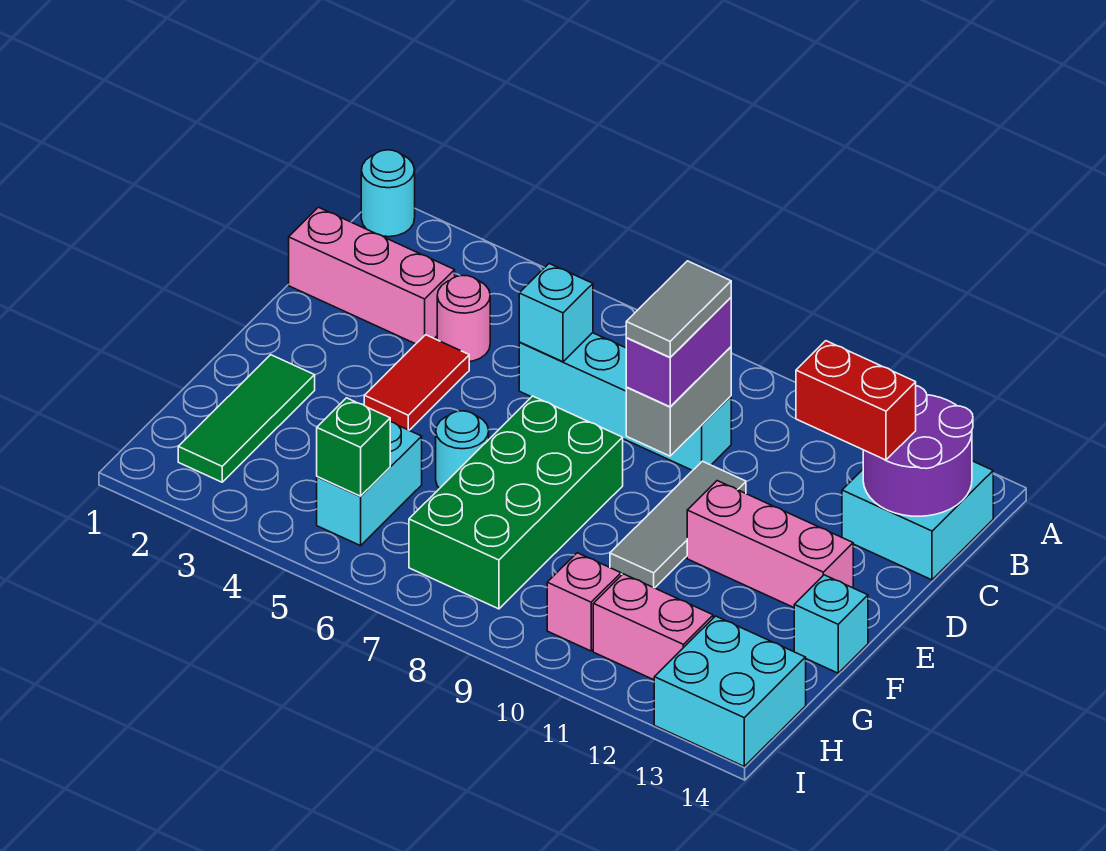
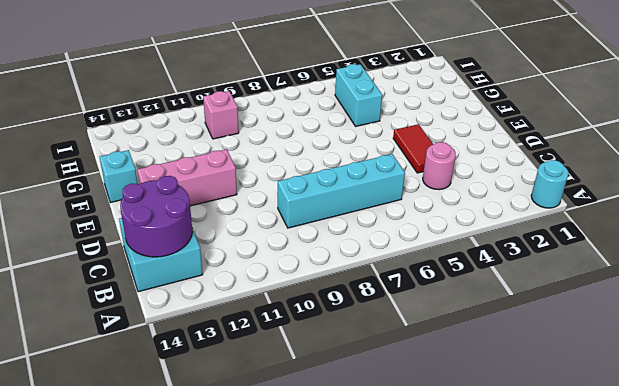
none -> pink brick C1:C3 level 1
none -> grey tile D10:F10 level 1
none -> green brick E7:H8 level 1

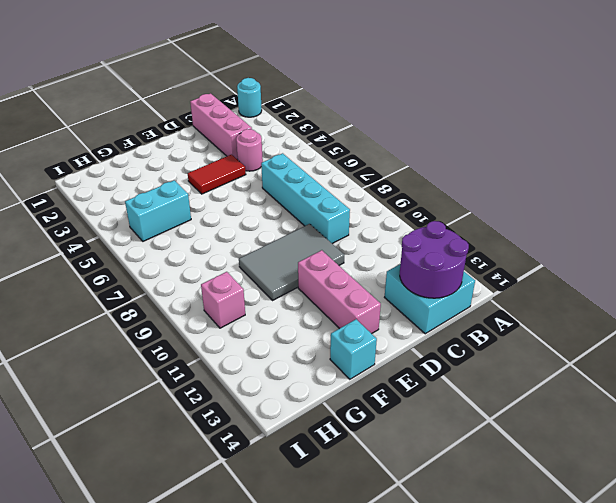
grey tile D9:F10 level 1 -> grey tile D10:F10 level 1
none -> green brick E7:H8 level 1
none -> green tile F2:H2 level 1
none -> cyan round brick F6 level 1

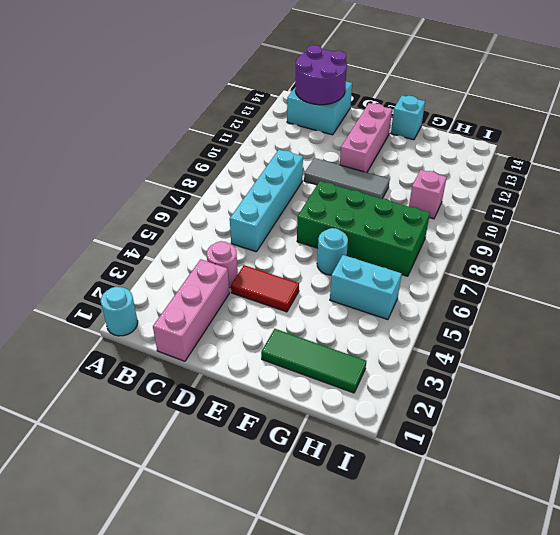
none -> pink brick H11:H12 level 1
none -> cyan brick H13:I14 level 1
none -> cyan brick C6 level 2

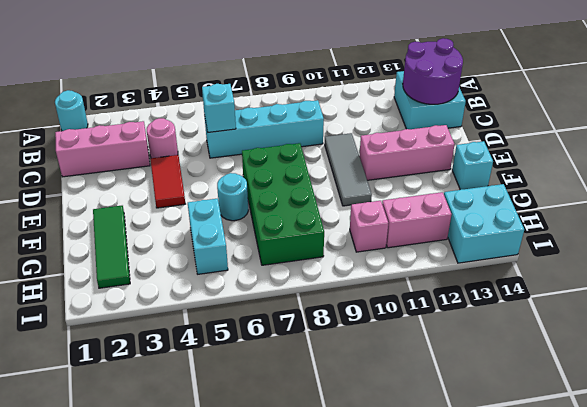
none -> grey brick C9:D9 level 2
none -> green brick H5 level 2
none -> purple brick C9:D9 level 3

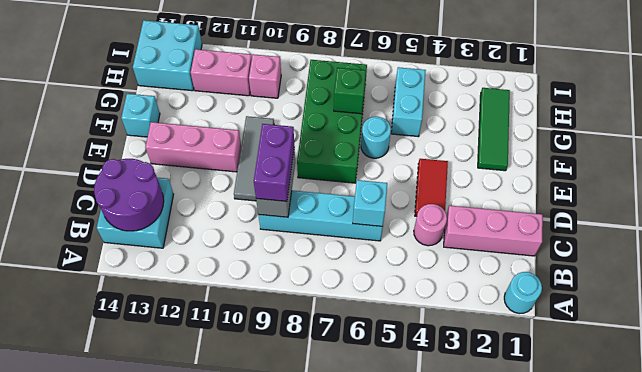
green brick G7 level 2 -> green brick H5 level 2
none -> red brick C12:C13 level 3
none -> grey tile C9:D9 level 4

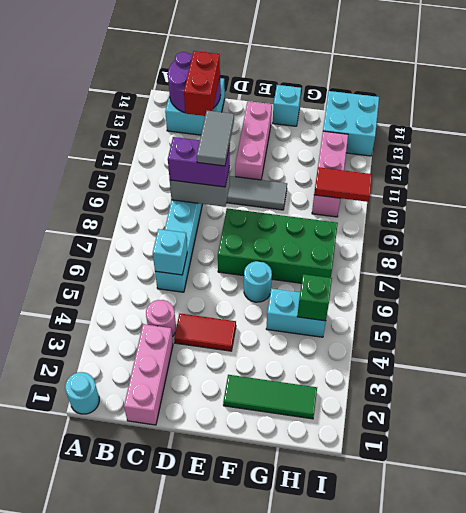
grey tile D9:D10 level 4 -> grey tile C9:D9 level 4
red tile H10:I10 level 2 -> none

